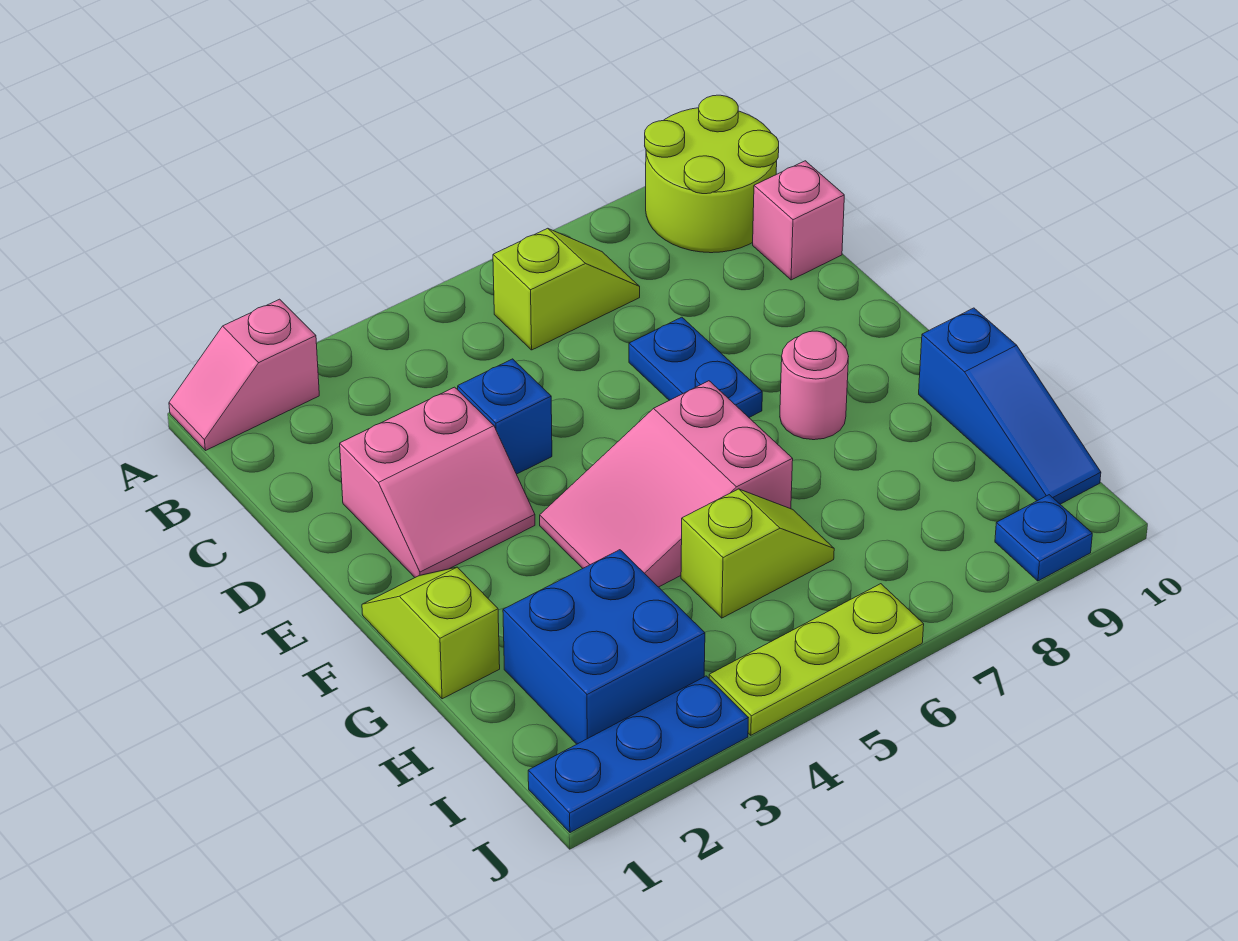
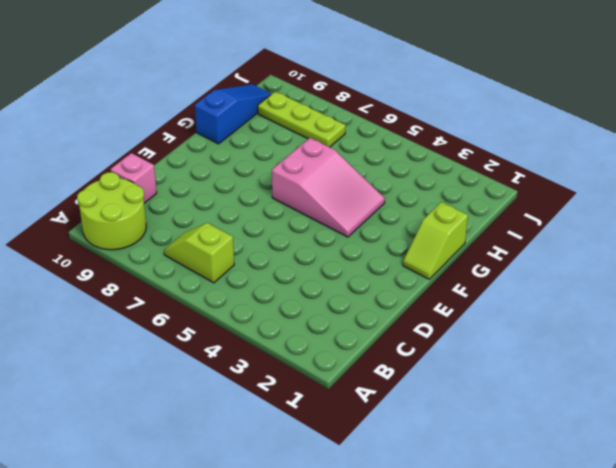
lime plate I7:I9 level 1 -> lime plate J4:J6 level 1
none -> pink slope A1:A2 level 1 top 2
none -> pink slope D2:E3 level 1 top D
none -> blue brick D4 level 1

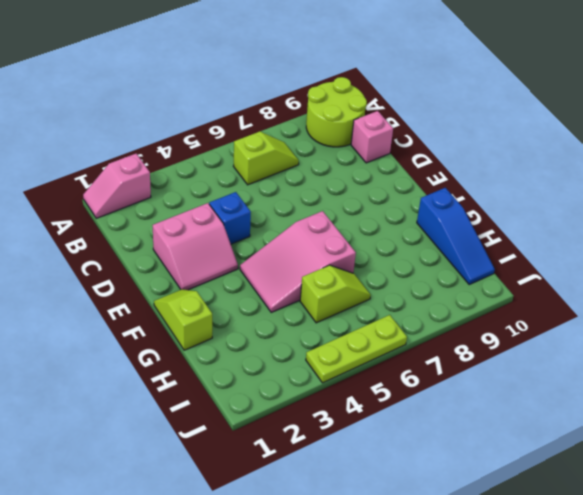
none -> blue plate D7:E7 level 1
none -> pink round brick F8 level 1
none -> blue brick H2:I3 level 1

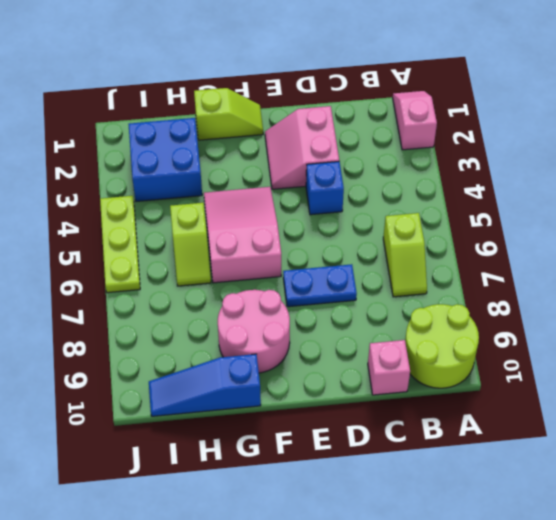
pink round brick F8:G9 level 1 -> pink round brick F8 level 1
none -> blue plate J1:J3 level 1
none -> blue plate J9 level 1

